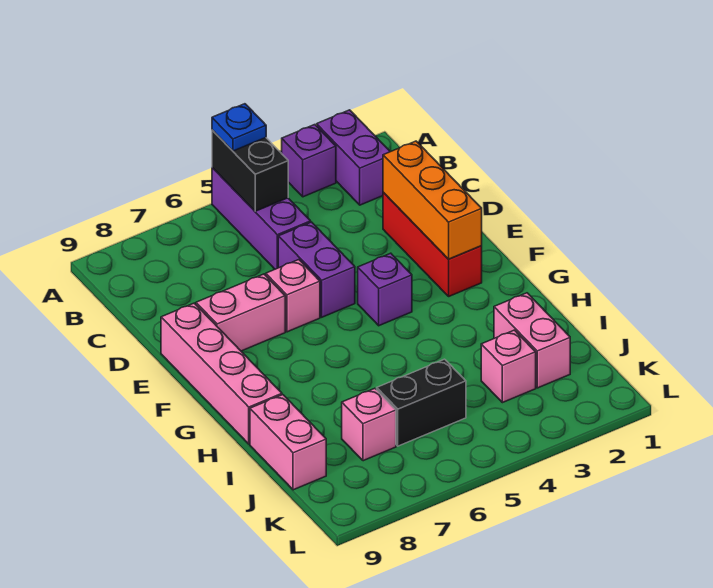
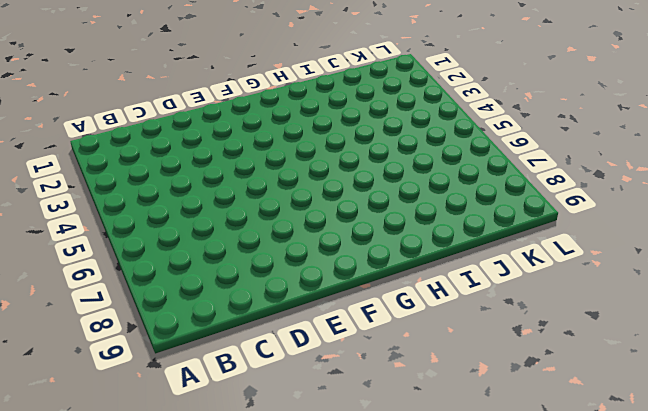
none -> purple brick A2:B2 level 1
none -> purple brick A3 level 1
none -> purple brick A5:C5 level 1

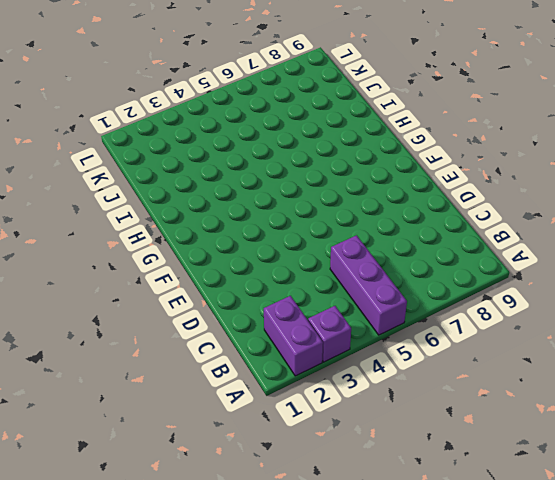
none -> red brick D2:F2 level 1
none -> purple brick D5:E5 level 1
none -> pink brick E6 level 1

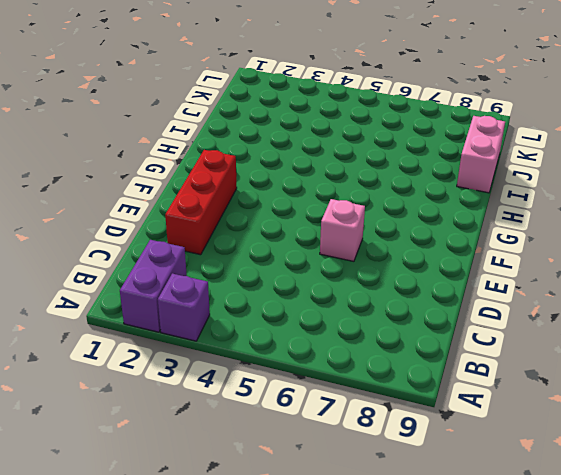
none -> purple brick A5:C5 level 1
none -> purple brick D5:E5 level 1
none -> pink brick E7:E8 level 1

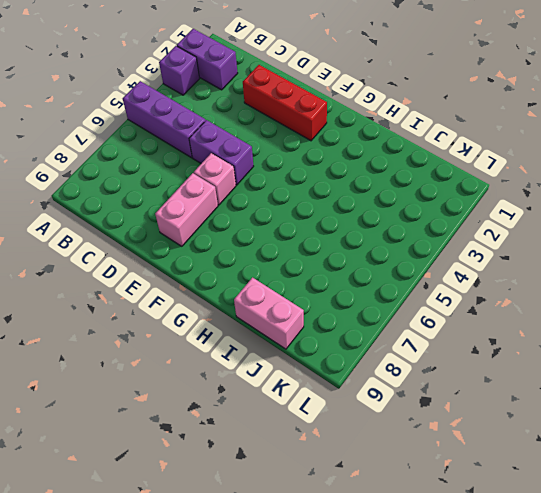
none -> pink brick E9:H9 level 1
none -> purple brick F4 level 1
none -> pink brick I2:J2 level 1

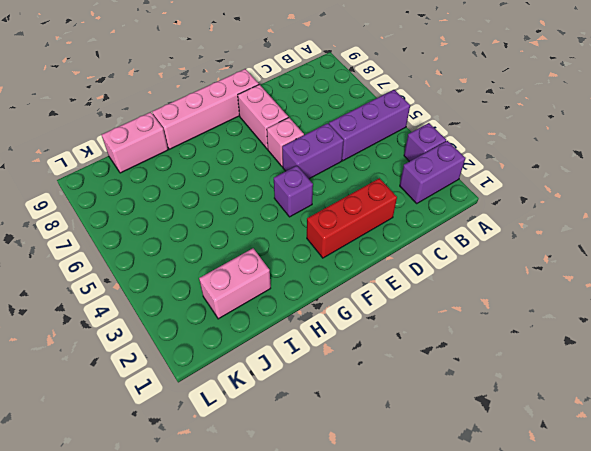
none -> pink brick J3 level 1
none -> black brick J5:J6 level 1
none -> pink brick J7 level 1

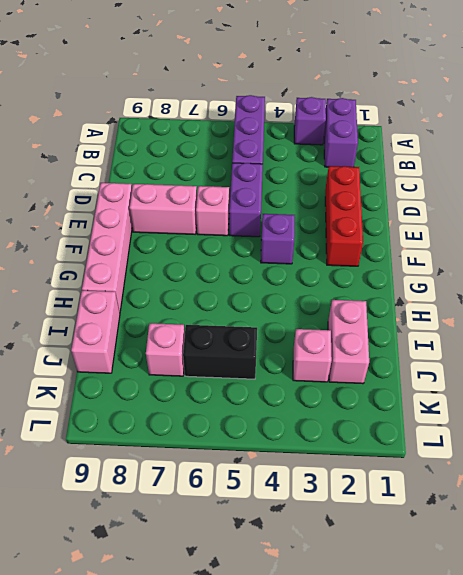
none -> black brick A5:B5 level 2
none -> orange brick D2:F2 level 2
none -> blue plate A5 level 3

